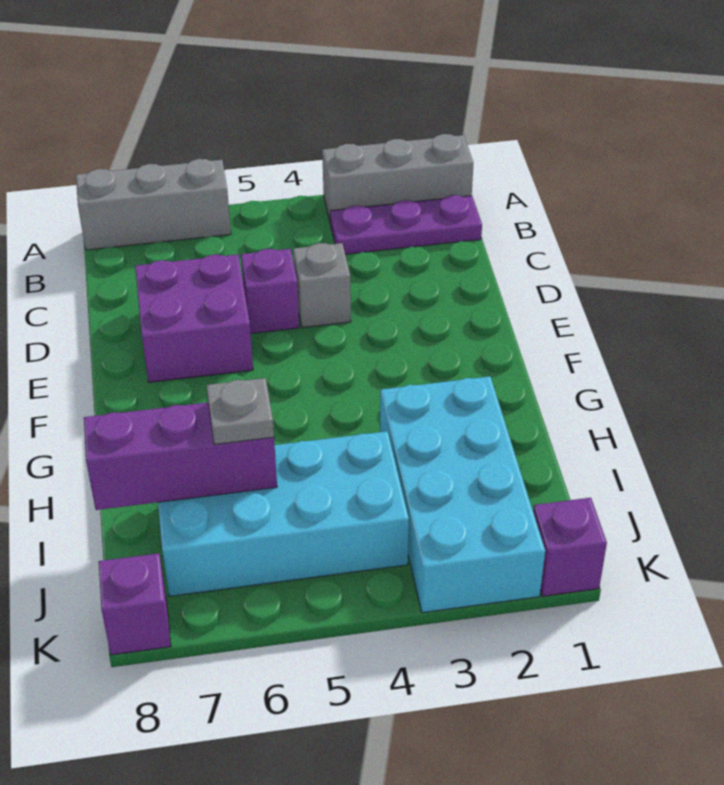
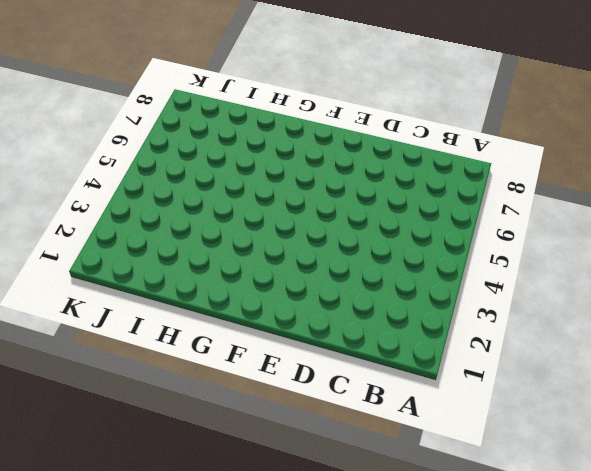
none -> grey brick A1:A3 level 1
none -> grey brick A6:A8 level 1
none -> purple plate B1:B3 level 1

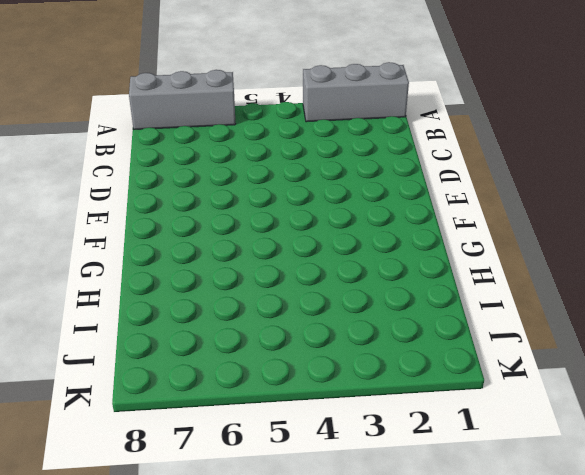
none -> purple plate B1:B3 level 1
none -> grey brick D4 level 1
none -> purple brick D5 level 1

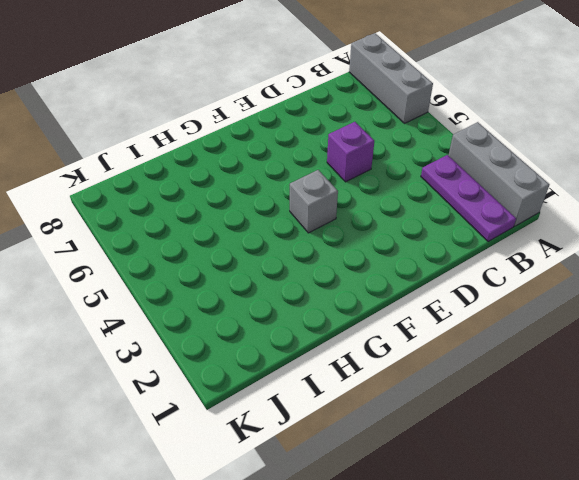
grey brick F4 level 1 -> grey brick D4 level 1
none -> purple brick D6:E7 level 1
none -> cyan brick H2:K3 level 1
none -> cyan brick I4:J7 level 1

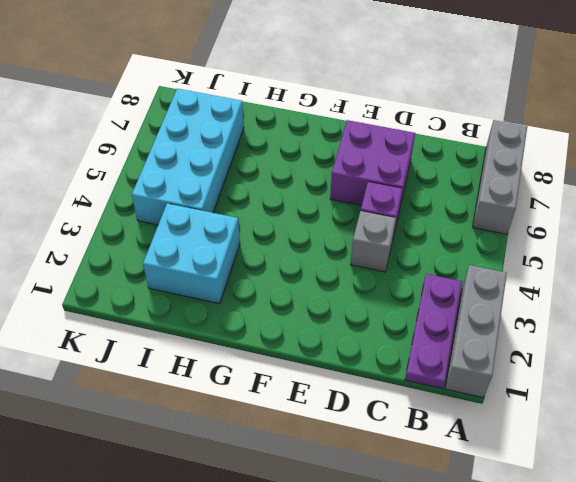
cyan brick H2:I3 level 1 -> cyan brick H2:K3 level 1
none -> purple brick K1 level 1
none -> purple brick K8 level 1
none -> purple brick I6:I8 level 2

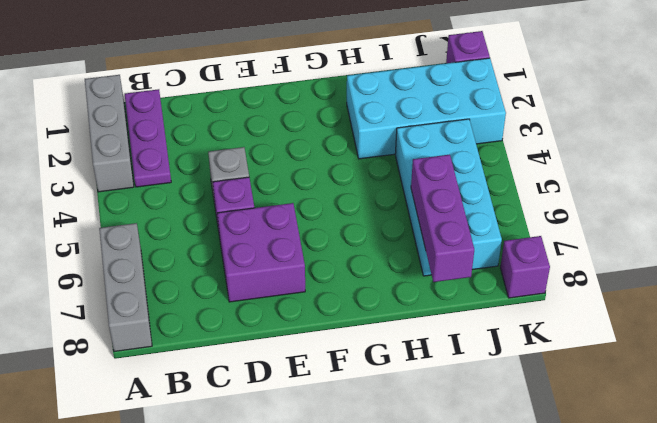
none -> grey plate I6 level 3

